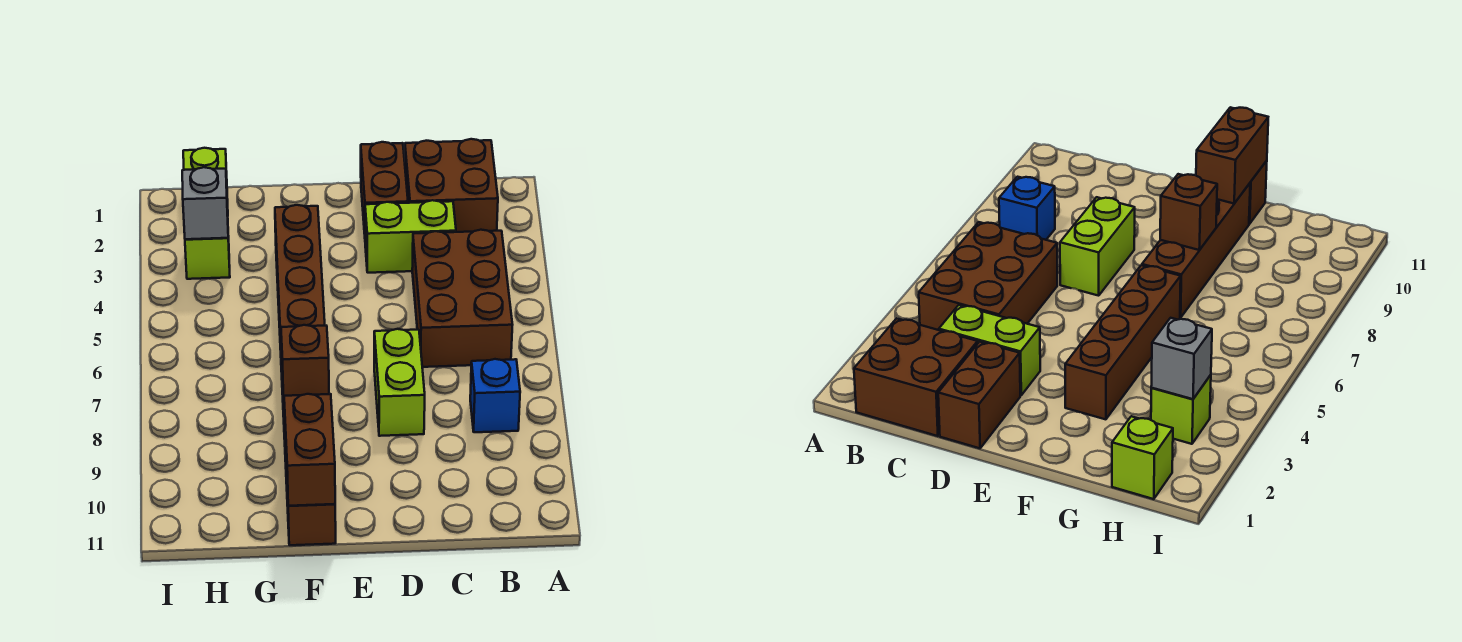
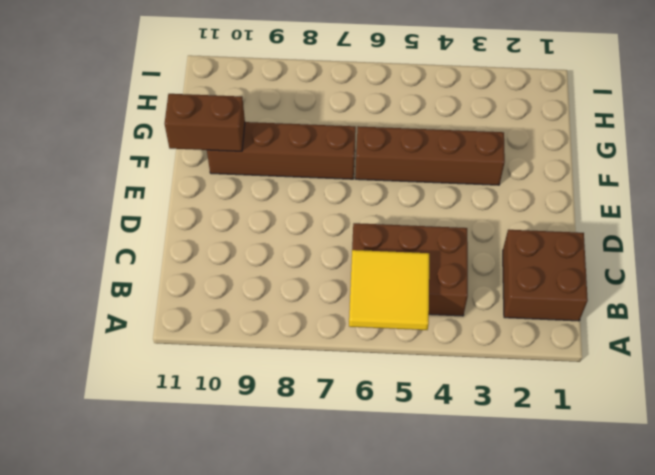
yellow tile A5:B6 level 2 -> none
none -> blue brick B8 level 1
none -> lime brick C3:D3 level 1
none -> brown brick D1:D2 level 1

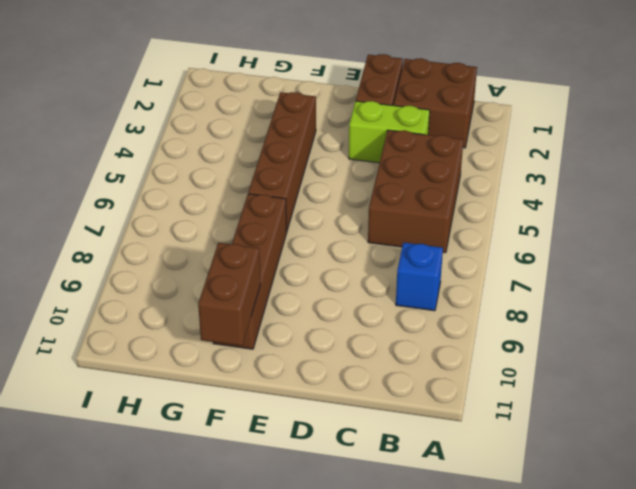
none -> lime brick D7:D8 level 1
none -> brown brick F11 level 1
none -> lime brick H1 level 1

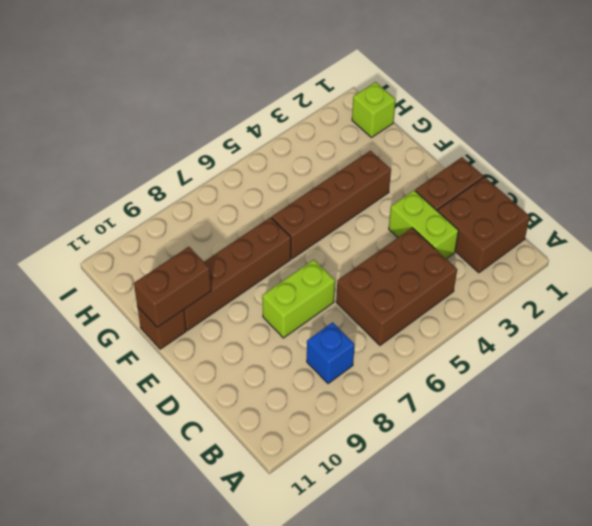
none -> lime brick H3 level 1
none -> brown brick F8 level 2
none -> grey brick H3 level 2

